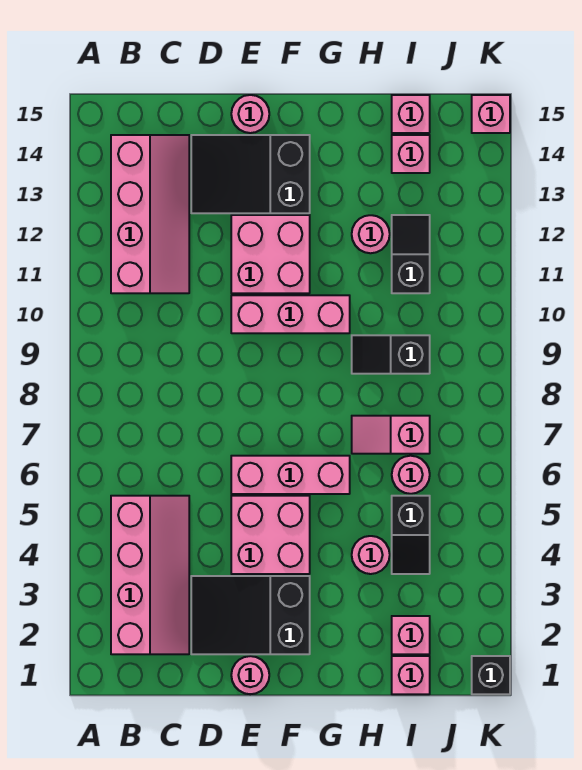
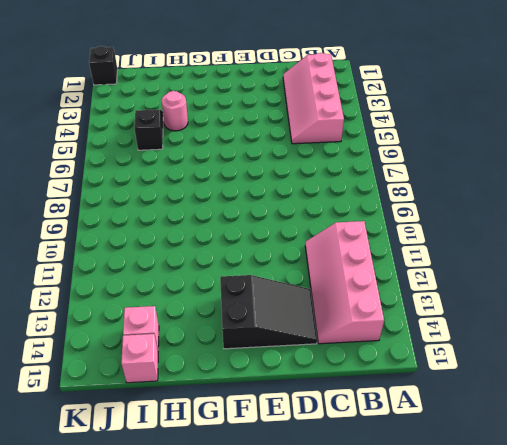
none -> black slope D2:F3 level 1 top F
none -> pink round brick E1 level 1
none -> pink brick E4:F5 level 1

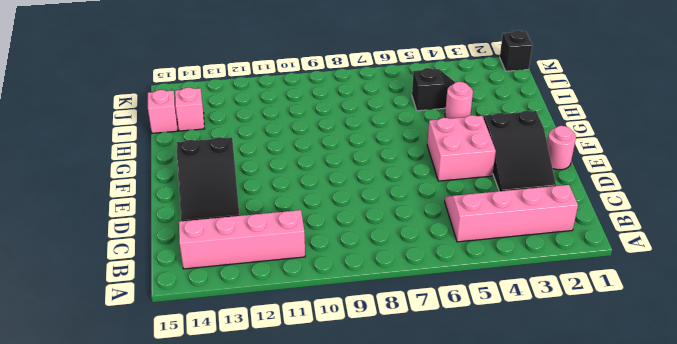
none -> pink brick E6:G6 level 1
none -> pink brick E10:G10 level 1
none -> pink brick E11:F12 level 1

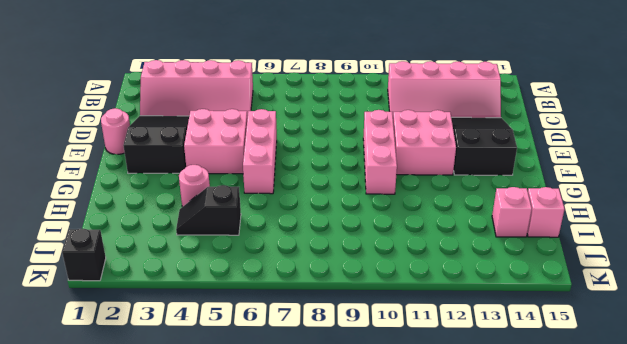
none -> pink round brick E15 level 1
none -> pink slope H7:I7 level 1 top I
none -> black slope H9:I9 level 1 top I

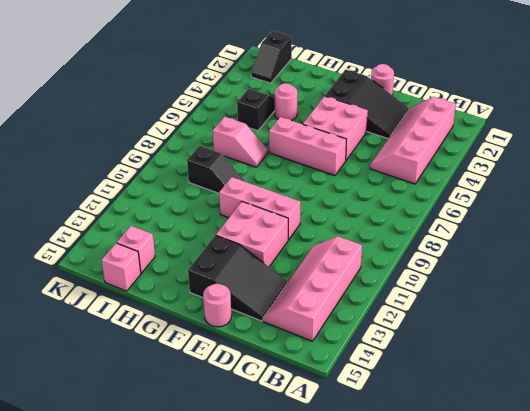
black slope J1:J2 level 1 top 1 -> black slope I11:I12 level 1 top 11
none -> pink round brick H12 level 1
none -> pink brick I1 level 1
none -> pink brick I2 level 1

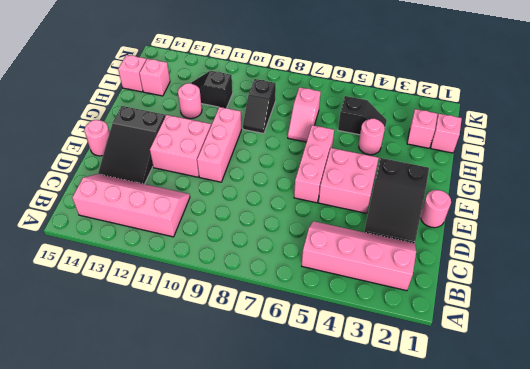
none -> pink round brick I6 level 1
none -> black brick K1 level 1
none -> pink brick K15 level 1

